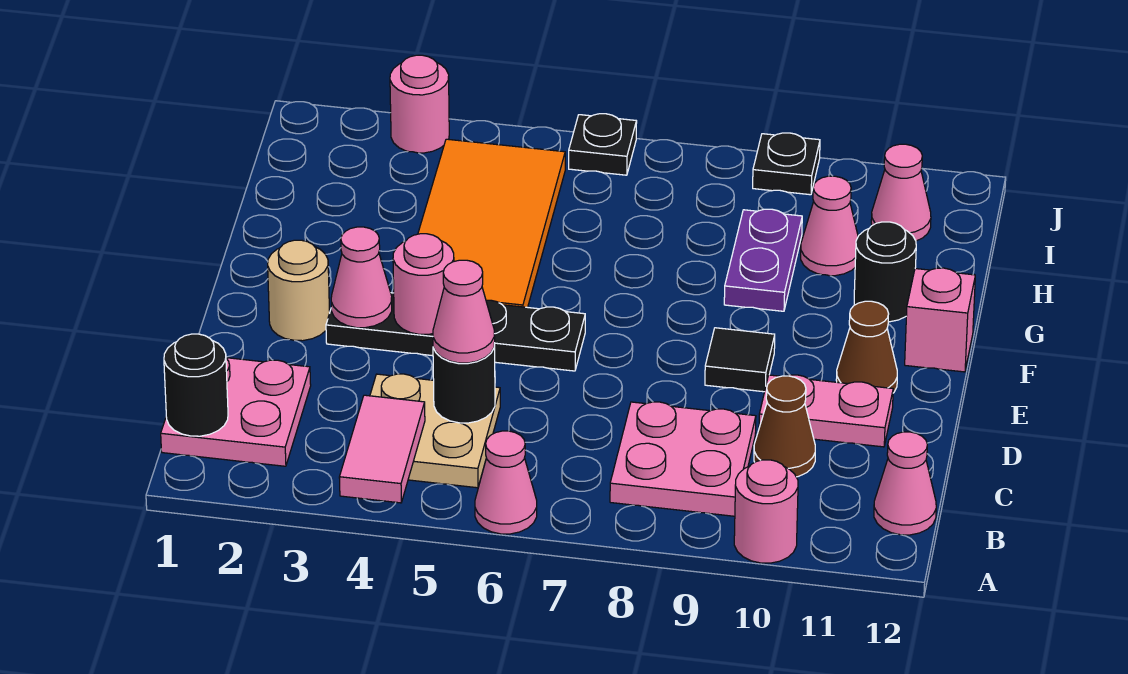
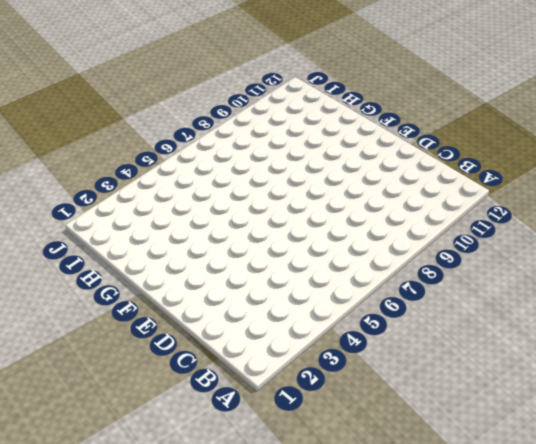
none -> pink cone A6 level 1
none -> pink round brick A10 level 1
none -> pink plate B1:C2 level 1

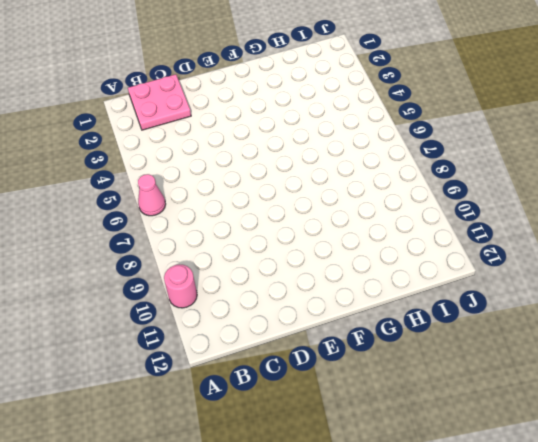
none -> tan plate B4:C5 level 1
none -> pink plate B8:C9 level 1
none -> pink cone B12 level 1

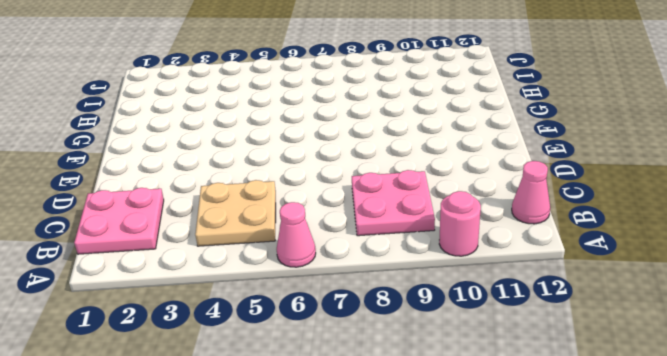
none -> brown cone C10 level 1
none -> pink plate D10:D11 level 1
none -> tan round brick E2 level 1

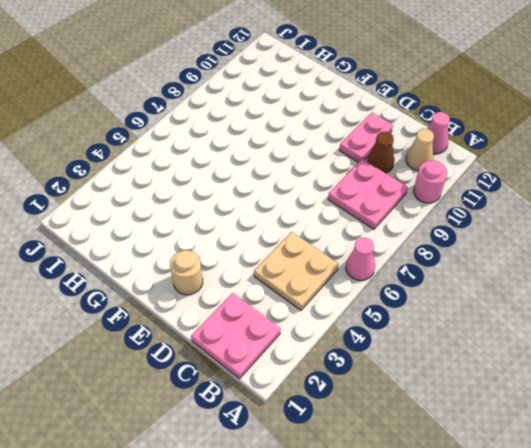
tan cone B11 level 1 -> none
none -> black plate E3:E6 level 1
none -> black tile E9 level 1
none -> brown cone E11 level 1

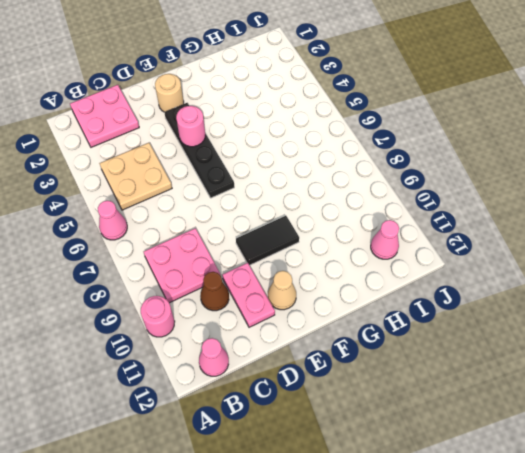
black tile E9:F9 level 1 -> black tile E9 level 1
tan cone E11 level 1 -> brown cone E11 level 1
none -> orange tile F4:I5 level 1
none -> pink brick F12 level 1
none -> purple plate G9:H9 level 1

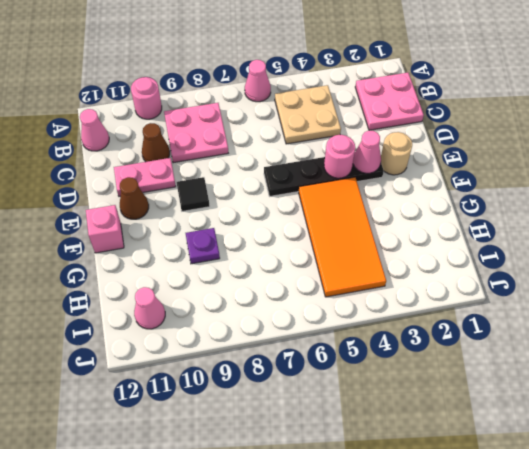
purple plate G9 level 1 -> purple plate G9:H9 level 1
none -> black round brick G11 level 1
none -> pink cone H10 level 1
none -> pink round brick J3 level 1

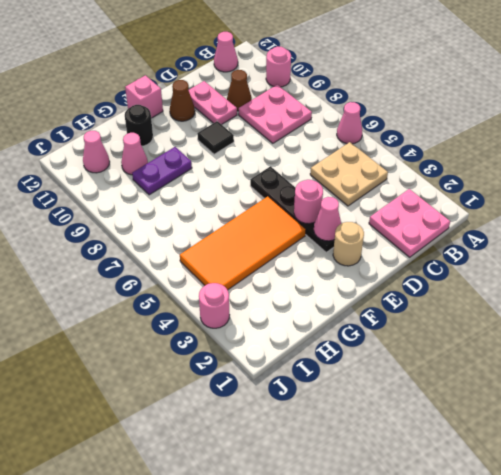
none -> black plate J6 level 1
none -> black plate J9 level 1
none -> pink tile A4:B4 level 2

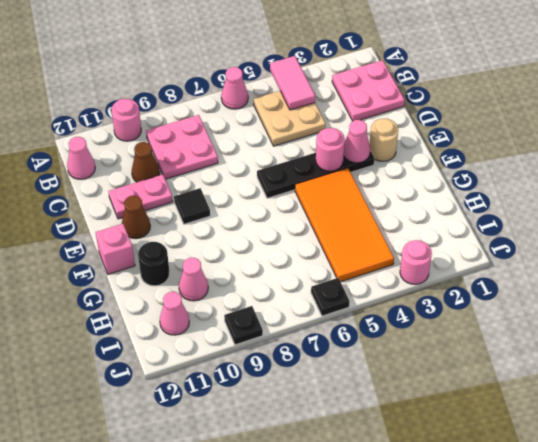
none -> purple plate G9:H9 level 1
none -> black round brick B1 level 2
none -> black round brick C5 level 2

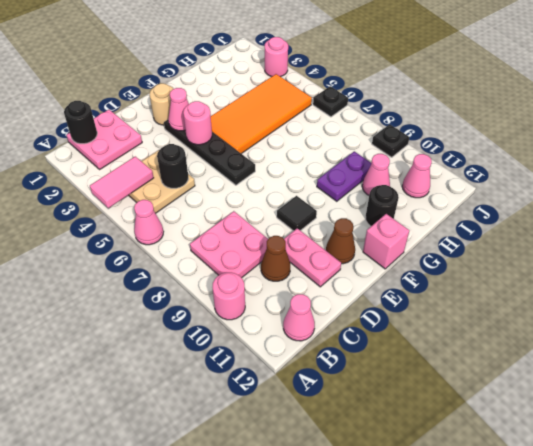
none -> pink cone C5 level 3

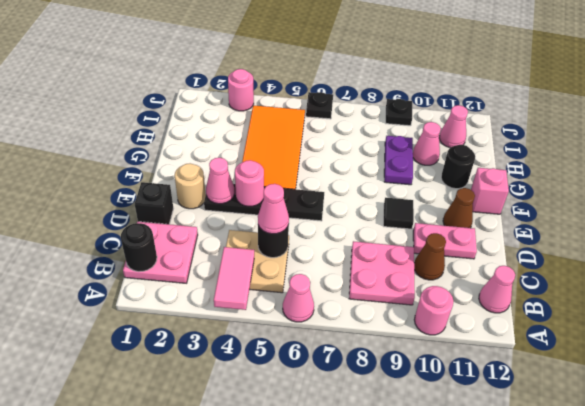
black brick D1 level 1 -> none

